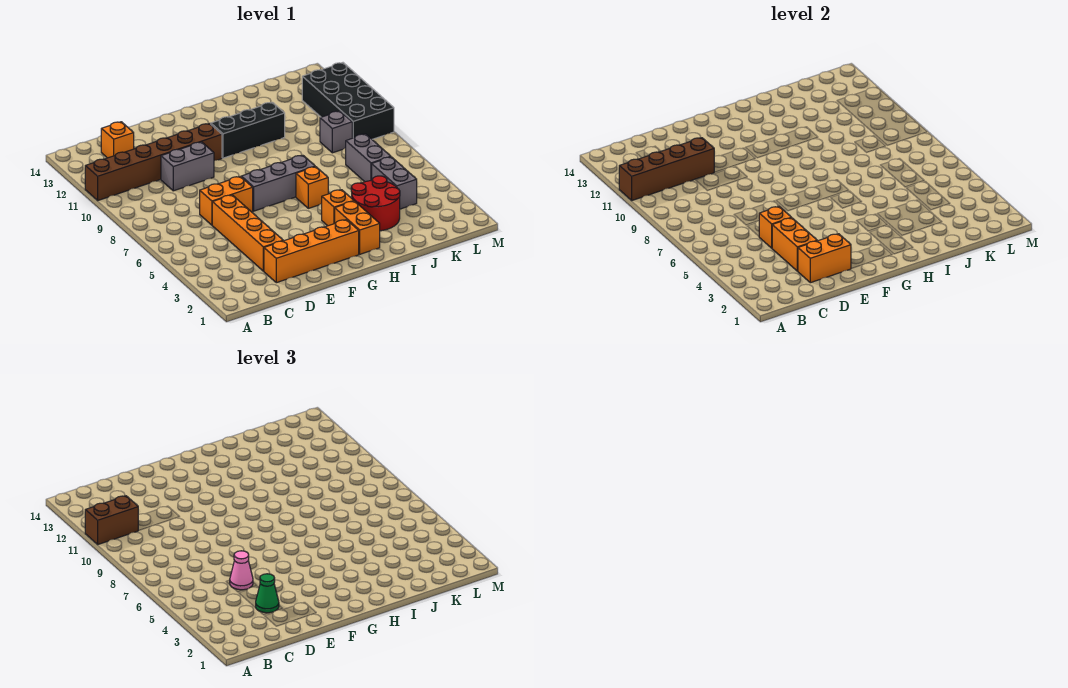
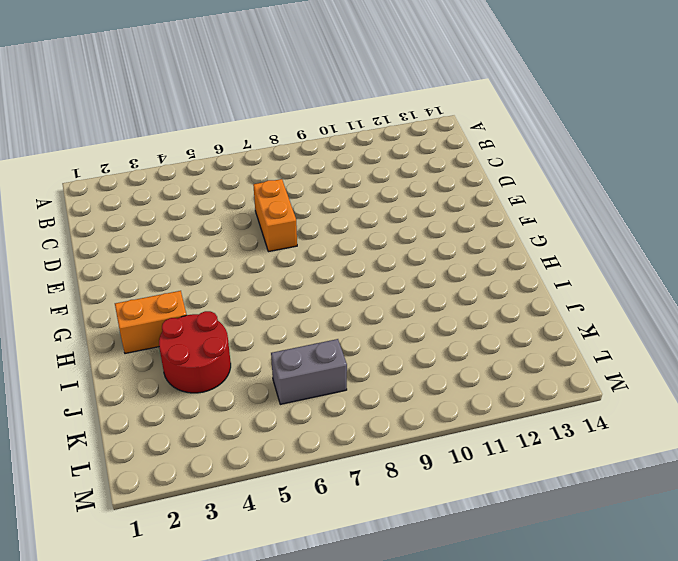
none -> brown brick A11:F11 level 1
none -> orange brick C13 level 1
none -> orange brick D2:G2 level 1

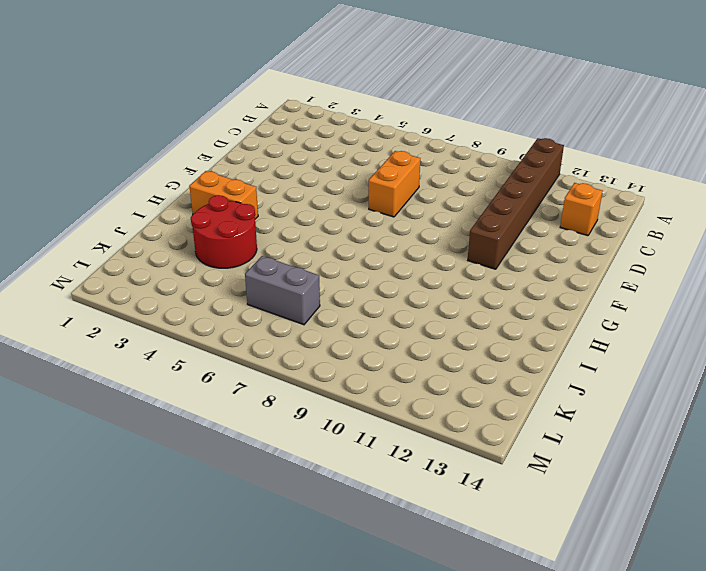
none -> orange brick D2:G2 level 1
none -> orange brick D3:D6 level 1
none -> grey brick D10:E10 level 1

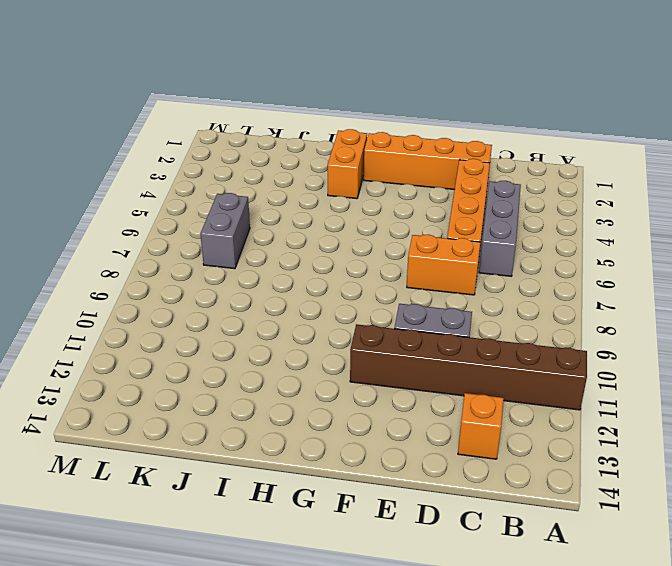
grey brick C4:C6 level 1 -> grey brick F7:H7 level 1
none -> black brick G11:I11 level 1
none -> orange brick H4 level 1
none -> orange brick H6 level 1

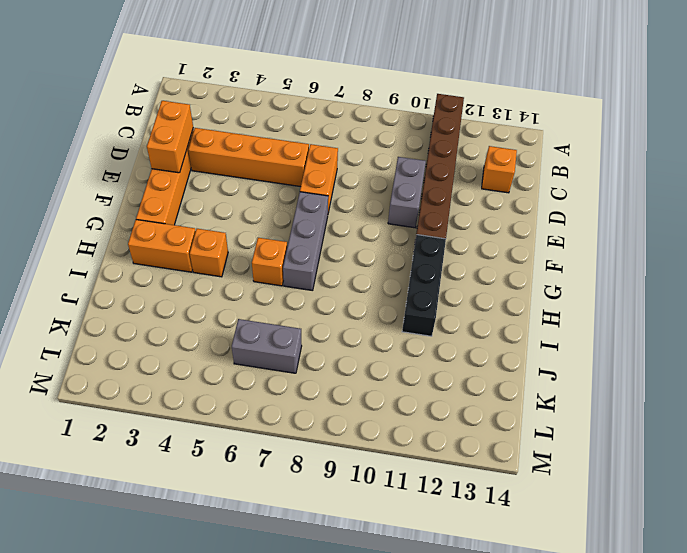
none -> red round brick I3:J4 level 1
none -> grey brick K4:K5 level 1
none -> grey brick K9 level 1

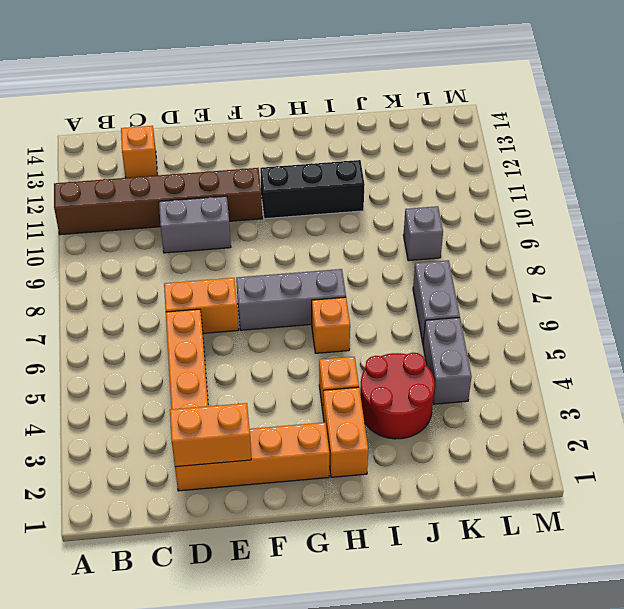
none -> black brick L9:M12 level 1
none -> brown brick A11:D11 level 2
none -> orange brick D3:D4 level 2

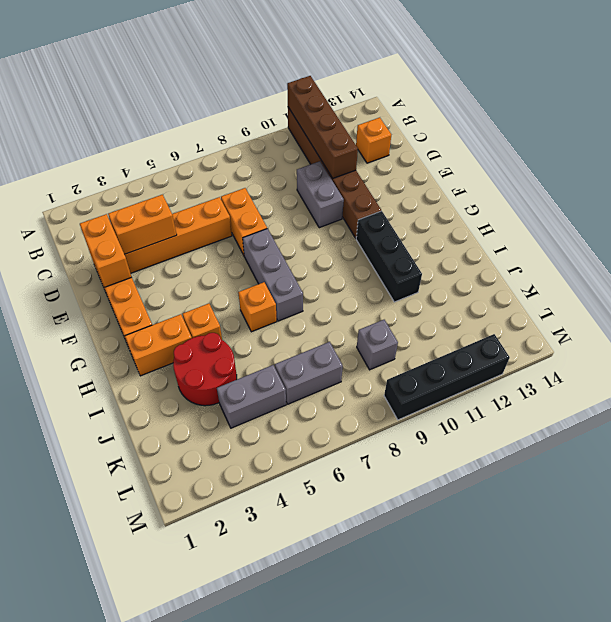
black brick M9:M12 level 1 -> black brick L9:M12 level 1
none -> orange brick D5 level 2
none -> brown brick A11:B11 level 3
none -> green cone D3 level 3

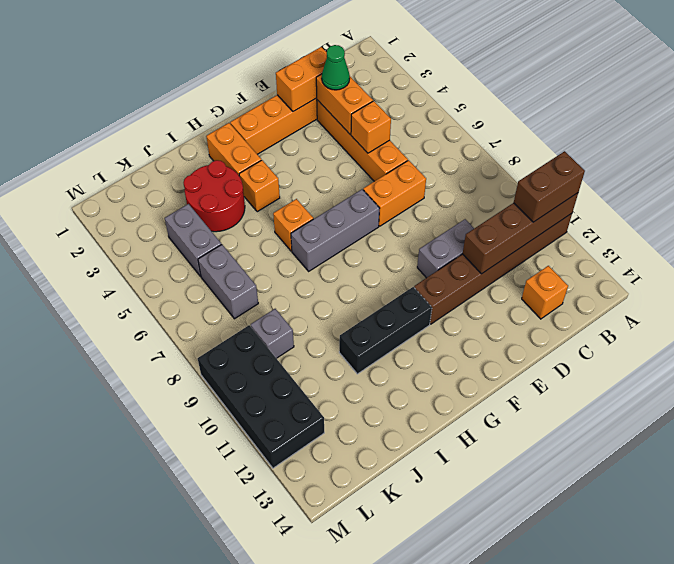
none -> pink cone D5 level 3

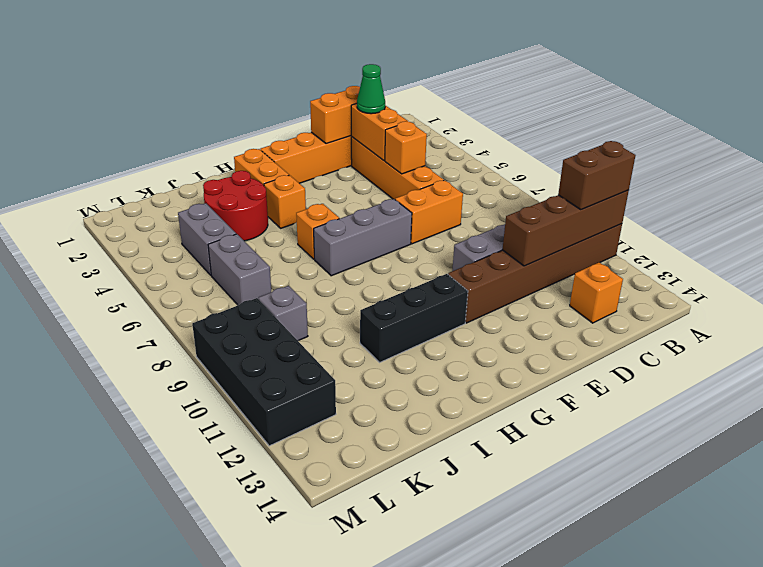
none -> pink cone D5 level 3

